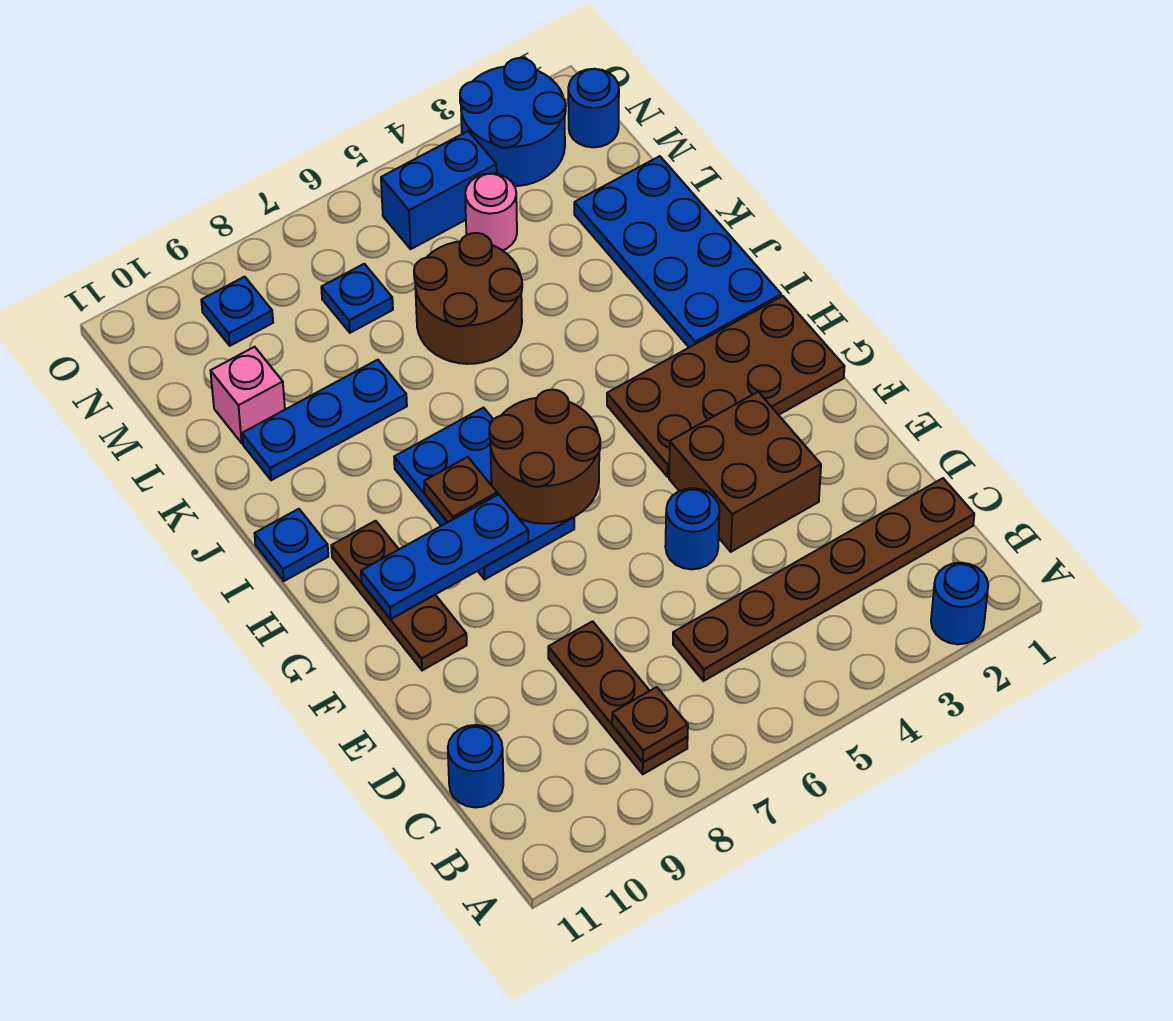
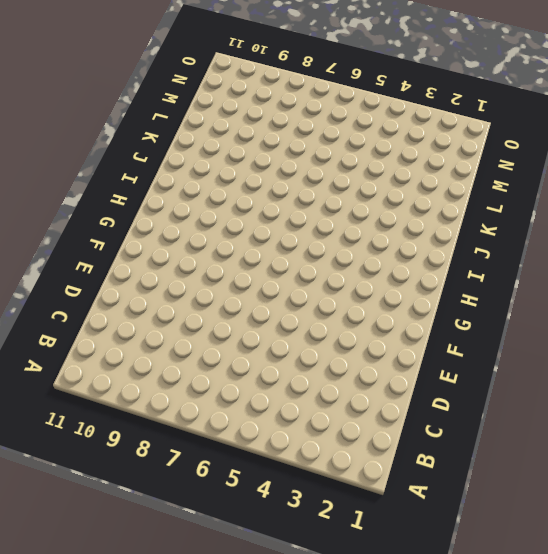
none -> blue round brick A2 level 1
none -> brown plate B8:D8 level 1
none -> brown plate C1:C6 level 1

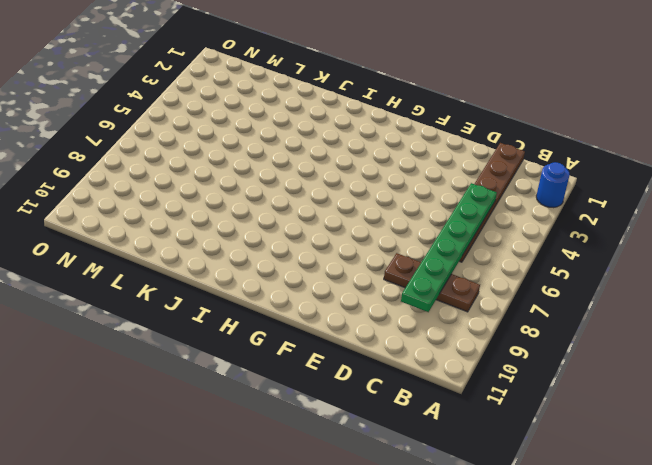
green plate C4:C9 level 2 -> none
none -> blue round brick C11 level 1
none -> brown brick E3:F4 level 1
none -> blue round brick E5 level 1

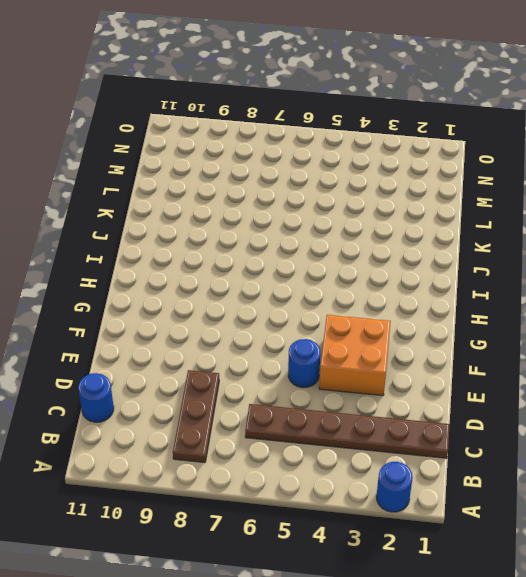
orange brick E3:F4 level 1 -> brown brick E3:F4 level 1
none -> brown plate F10:H10 level 1
none -> brown plate G1:H4 level 1
none -> blue plate G7:I8 level 1

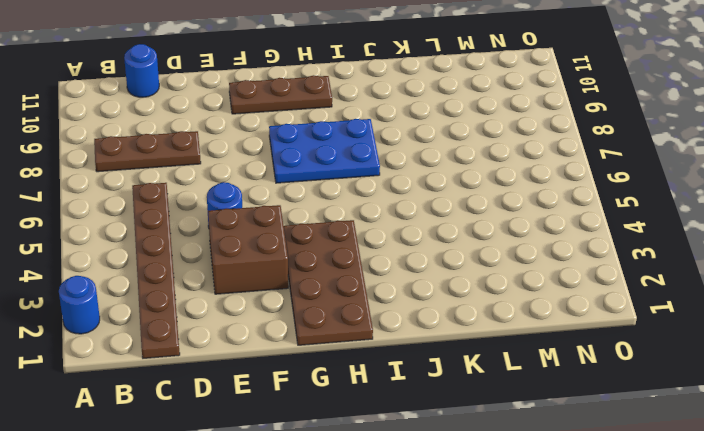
none -> blue plate I1:L2 level 1
none -> blue plate I11 level 1
none -> brown round brick K5:L6 level 1

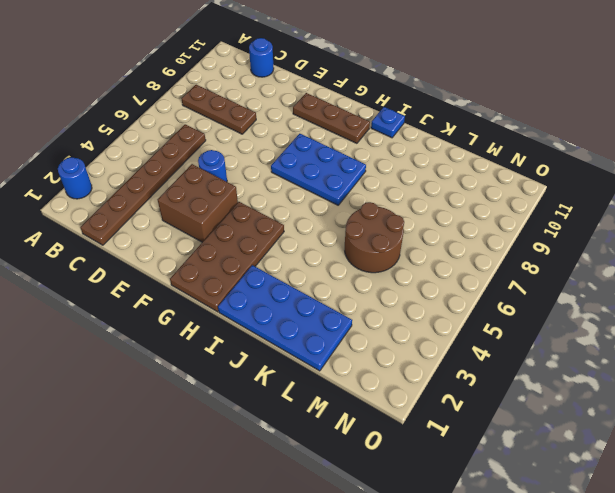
none -> blue plate K8:K10 level 1
none -> pink brick L10 level 1
none -> pink round brick M4 level 1

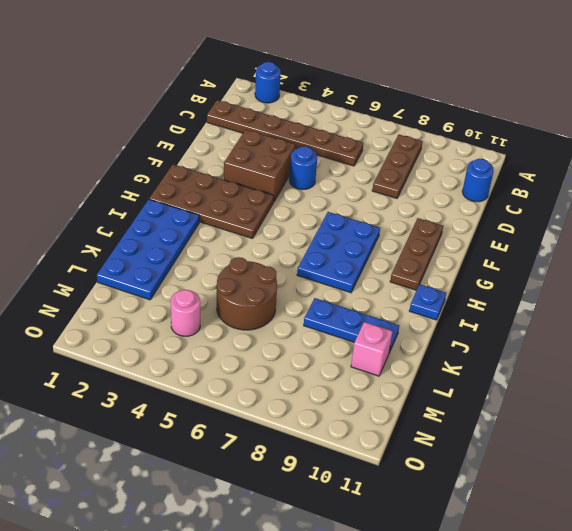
none -> blue plate M7 level 1
none -> blue round brick N1 level 1
none -> blue round brick N2:O3 level 1

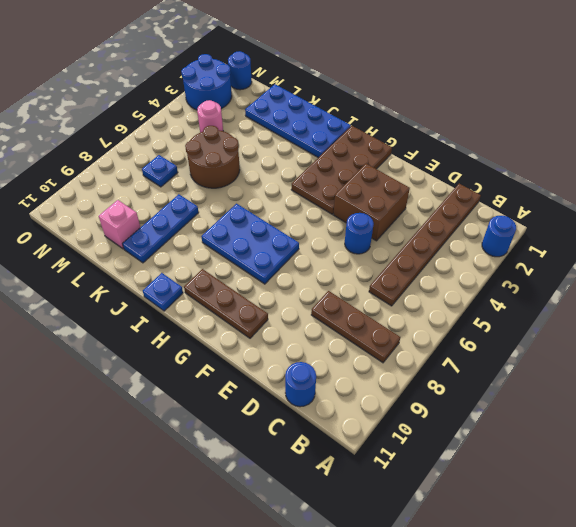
none -> blue brick N4:N5 level 1
none -> blue plate N9 level 1
none -> brown plate B8 level 2

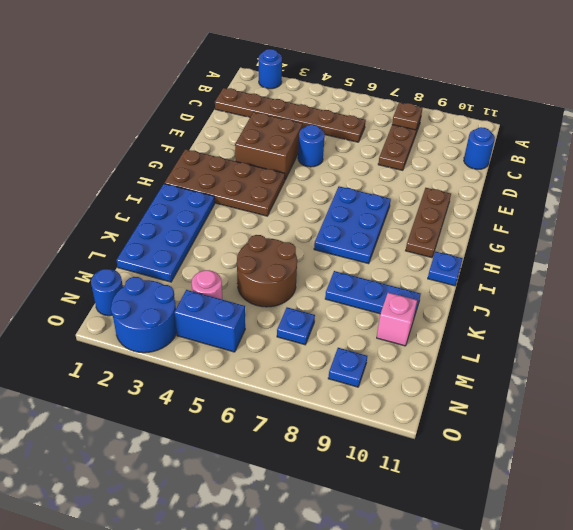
none -> brown round brick G6:H7 level 2
none -> blue plate G8:G10 level 2
none -> brown plate H8 level 2

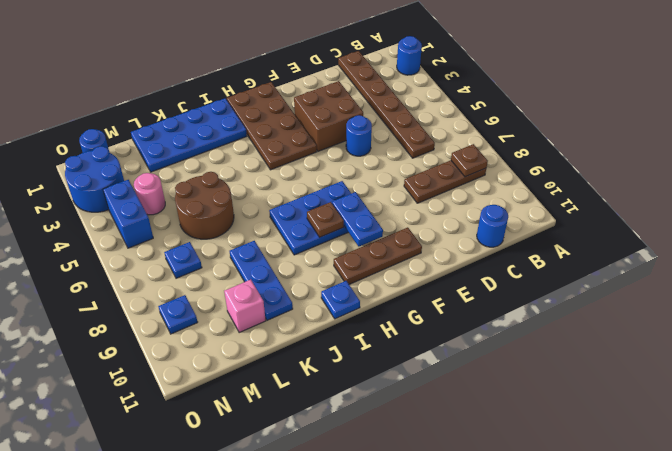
blue plate G8:G9 level 2 -> blue plate G8:G10 level 2
none -> brown round brick G6:H7 level 2

